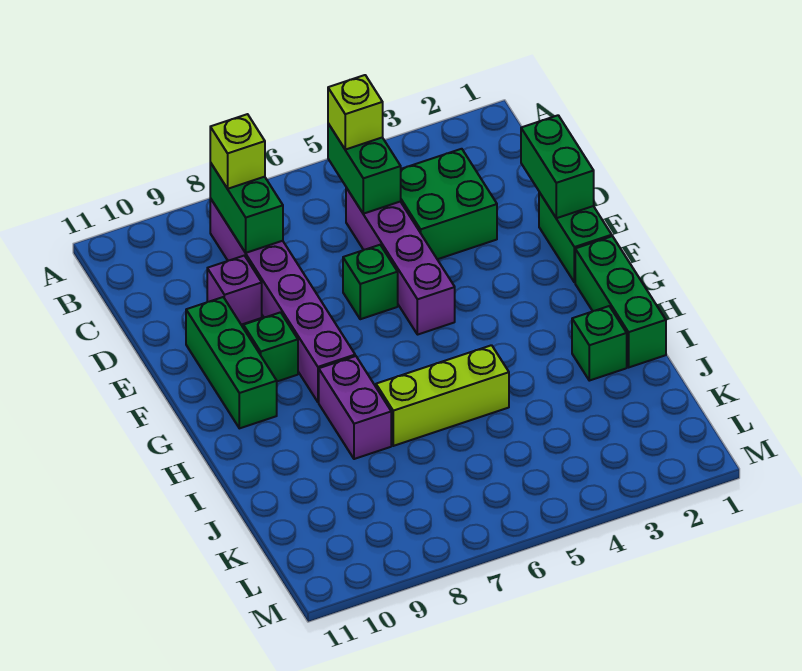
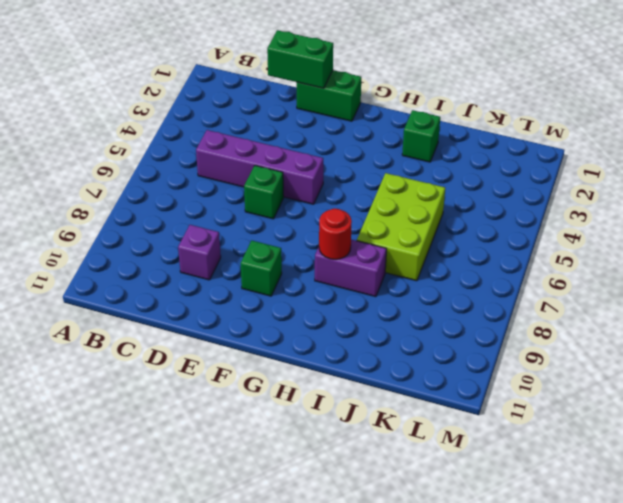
red round brick H8 level 2 -> none
lime brick I5:J7 level 1 -> lime brick I5:I7 level 1
none -> purple brick B8:G8 level 1
none -> green brick C3:D4 level 1
none -> green brick E10:G10 level 1

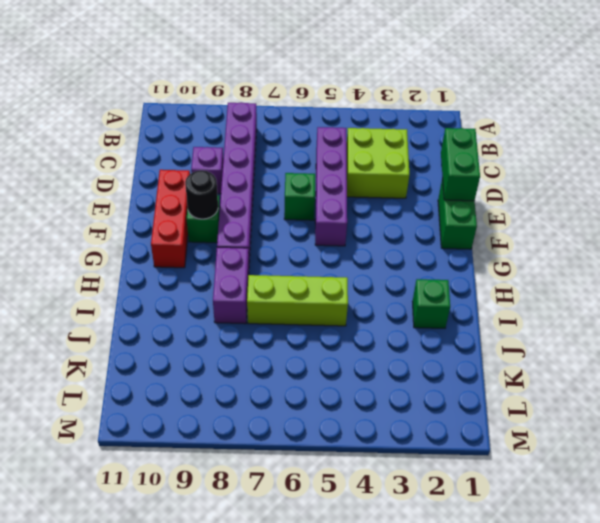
lime brick C3:D4 level 1 -> green brick C3:D4 level 1
red brick E10:G10 level 1 -> green brick E10:G10 level 1
black round brick F9 level 2 -> none
none -> green brick G1:I1 level 1
none -> green brick B5:C5 level 2
none -> green brick B8:C8 level 2

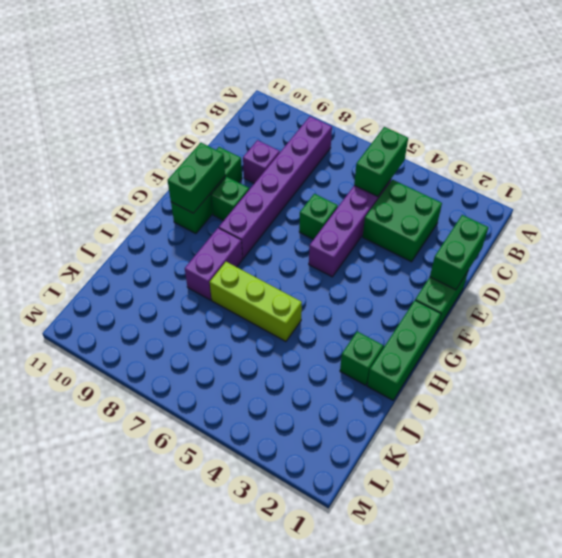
green brick F10:G10 level 2 -> green brick B8:C8 level 2
none -> lime brick B5 level 3
none -> lime brick B8 level 3

